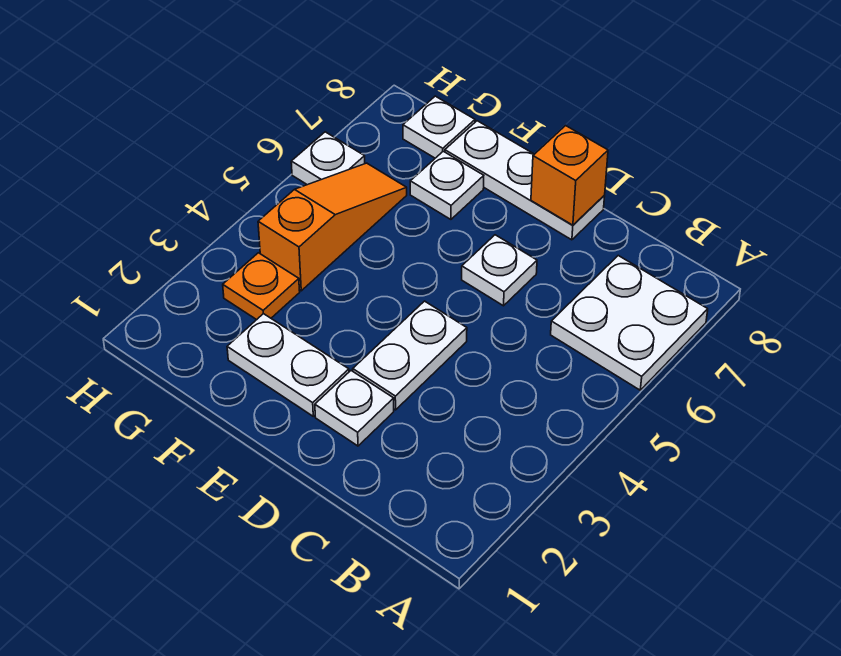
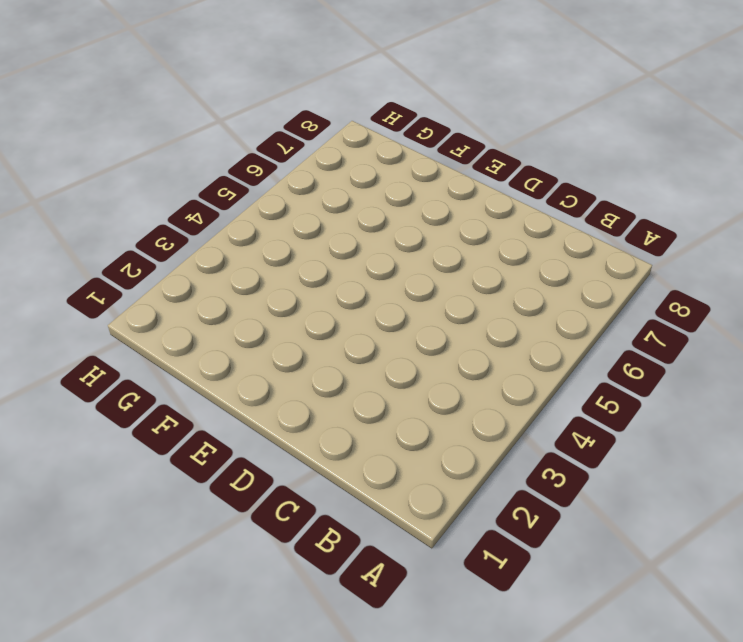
none -> white plate A6:B7 level 1
none -> white plate D2 level 1
none -> white plate D3:D4 level 1

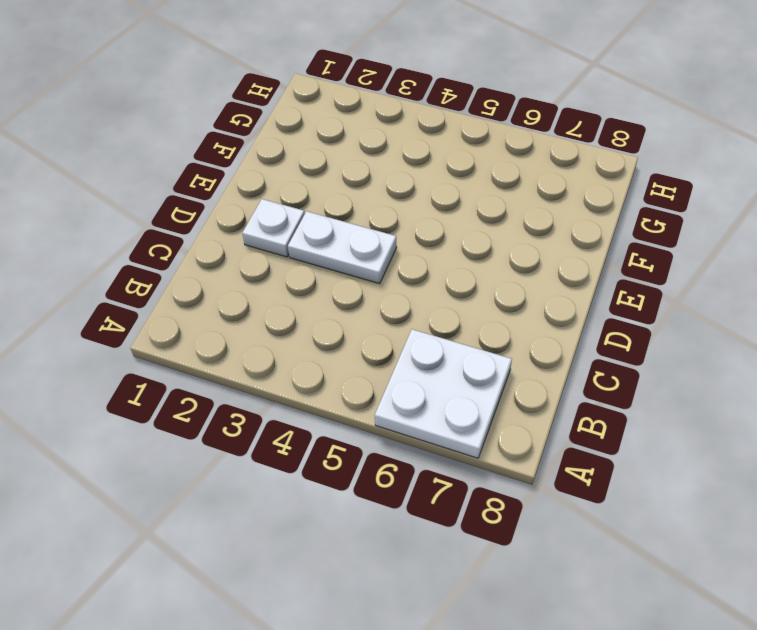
none -> white plate D6 level 1
none -> white plate D8:F8 level 1
none -> white plate E2:F2 level 1

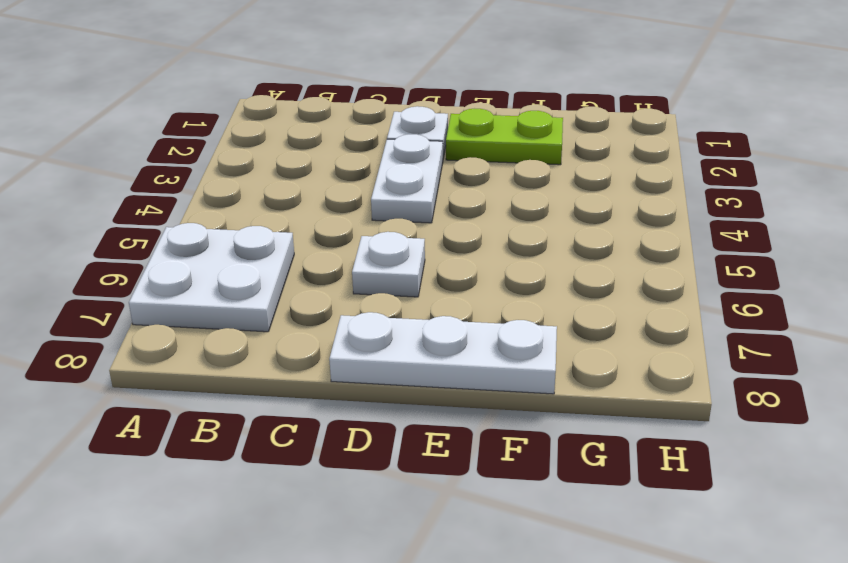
lime plate E2:F2 level 1 -> white plate E2:F2 level 1
none -> white plate F7 level 1
none -> orange plate G3 level 1
none -> orange slope G4:G6 level 1 top 4

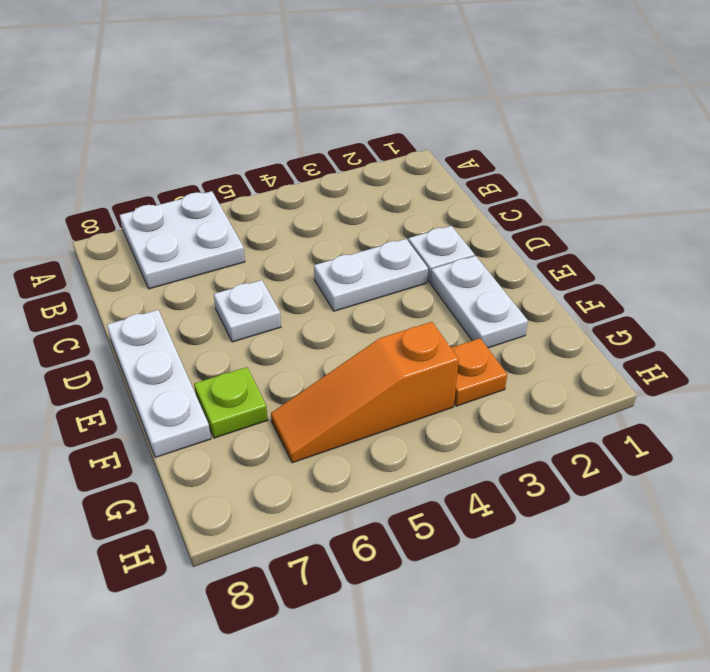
lime plate F7 level 1 -> white plate F7 level 1
none -> white plate G8 level 1
none -> white plate H6 level 1
none -> orange brick D8 level 2

